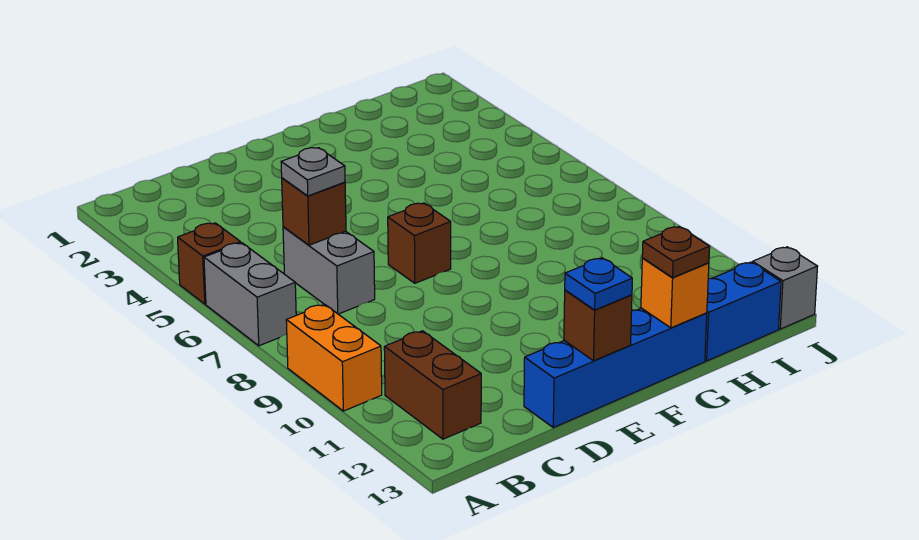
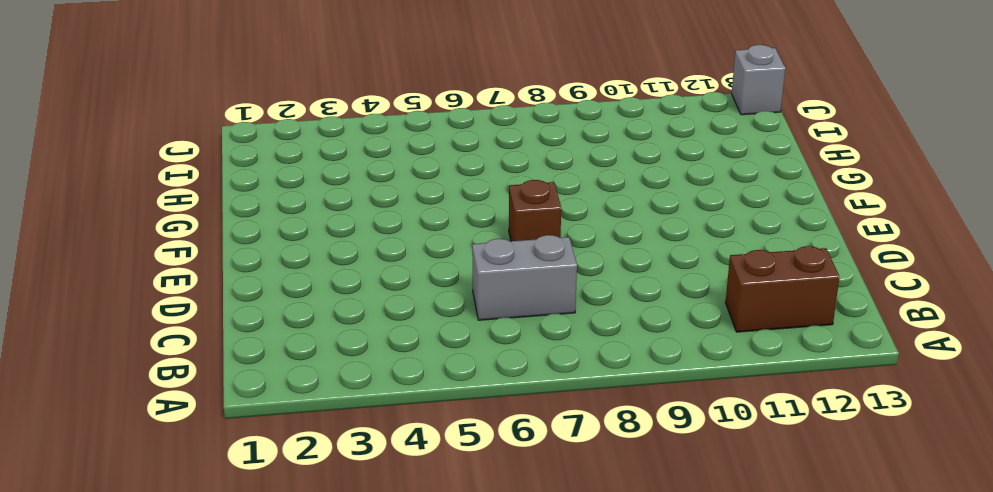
none -> brown brick A5 level 1
none -> grey brick A6:A7 level 1
none -> orange brick A9:A10 level 1

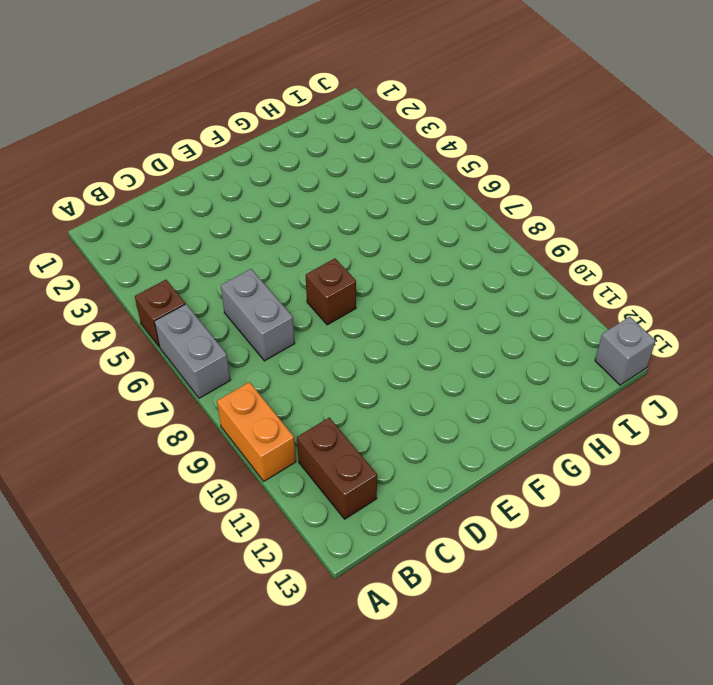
none -> blue brick D13:G13 level 1
none -> blue brick H13:I13 level 1
none -> brown brick C6 level 2

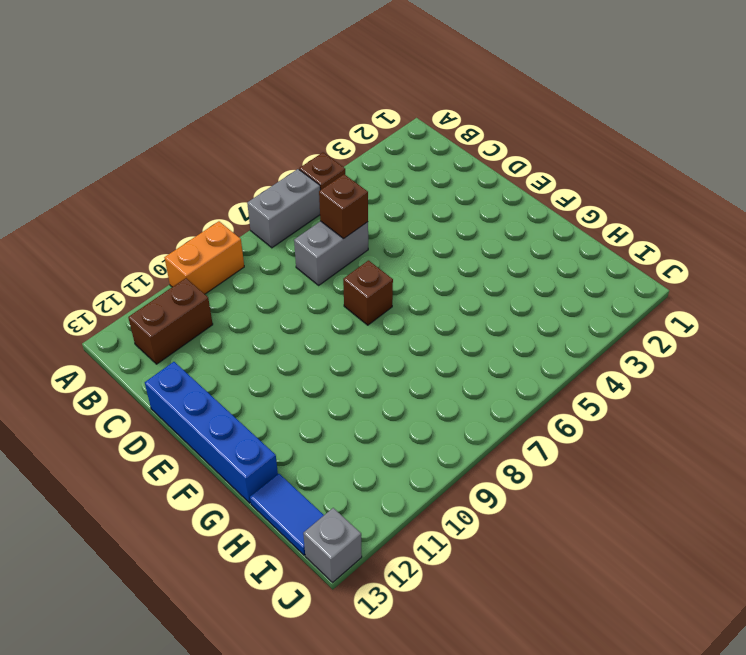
blue tile H13:I13 level 1 -> blue brick H13:I13 level 1
none -> brown brick E13 level 2
none -> orange brick G13 level 2
none -> grey plate C6 level 3

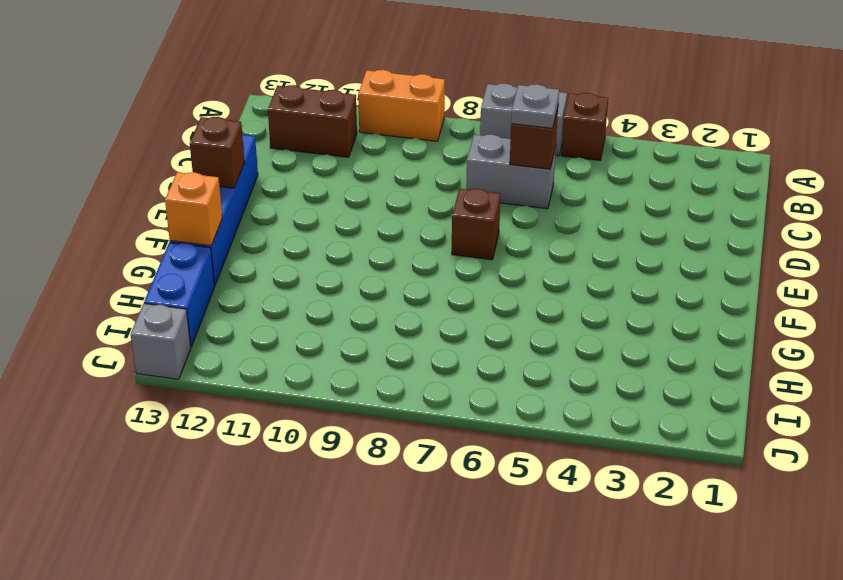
none -> blue plate E13 level 3
none -> brown plate G13 level 3

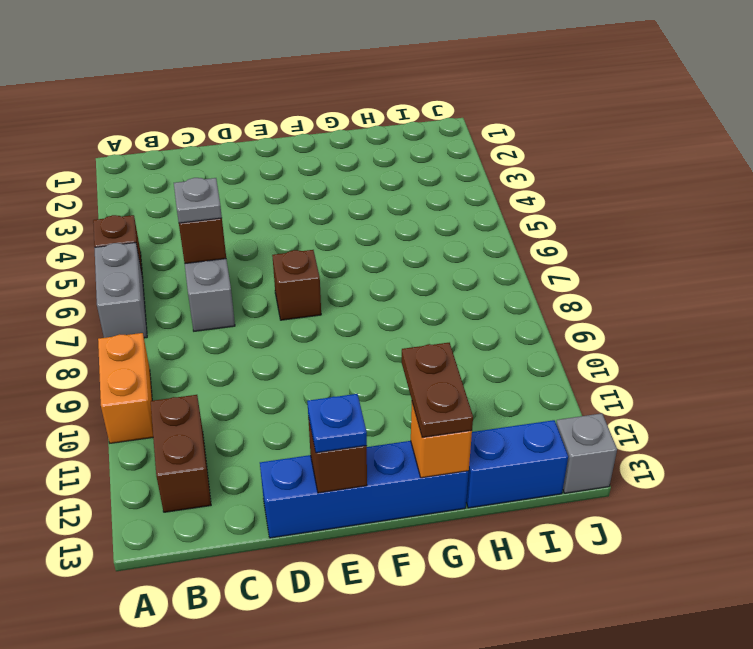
brown plate G12:G13 level 3 -> brown plate G13 level 3

